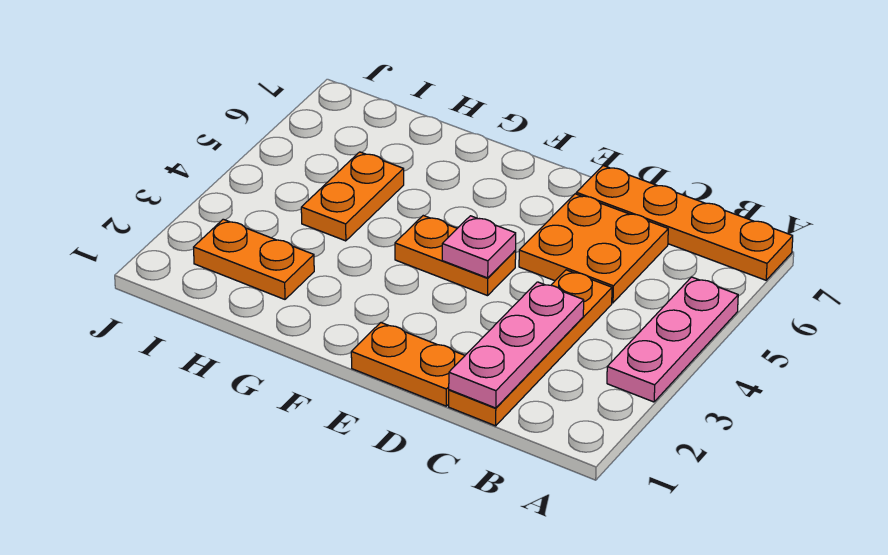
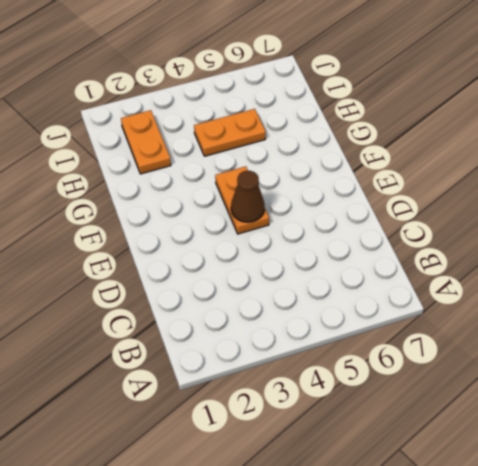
brown cone E4 level 2 -> pink plate E4 level 2
none -> pink plate A3:A5 level 1
none -> orange plate A7:D7 level 1

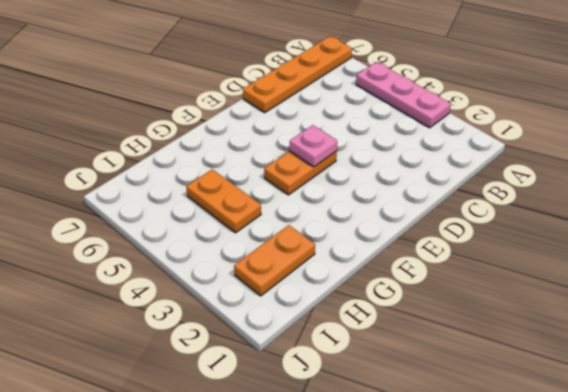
none -> orange plate C1:C4 level 1
none -> orange plate C5:D6 level 1

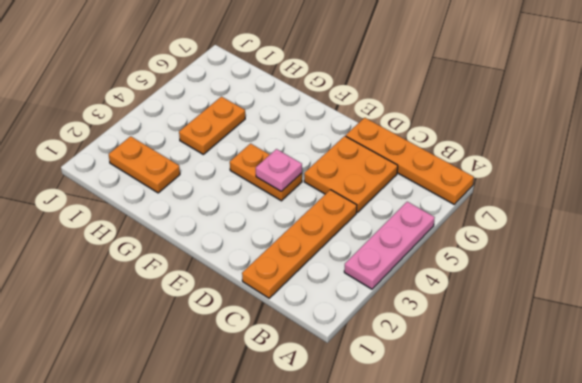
none -> orange plate D1:E1 level 1
none -> pink plate C1:C3 level 2

